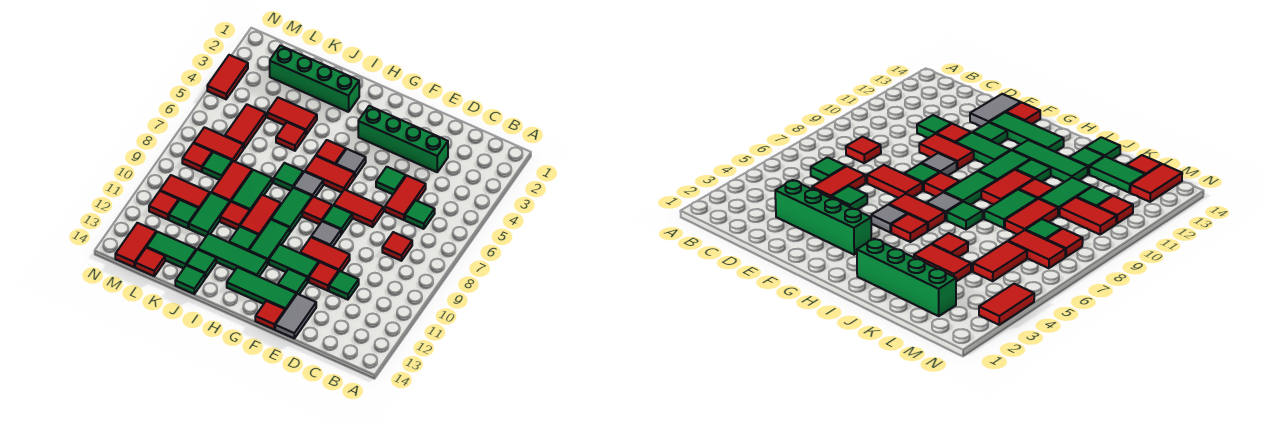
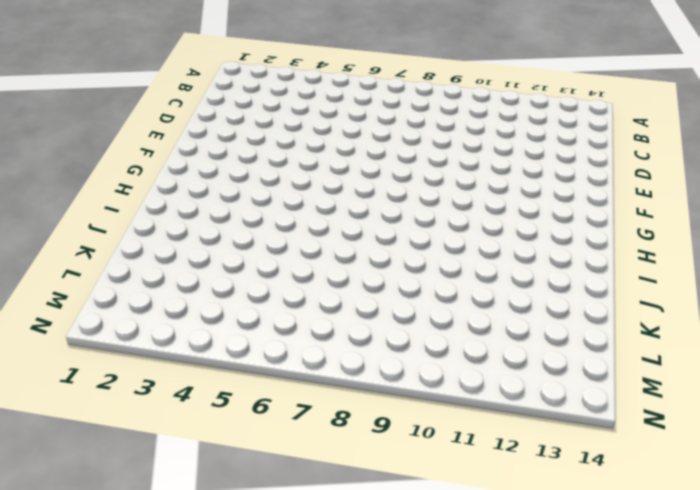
none -> green tile C6 level 1
none -> red tile C8 level 1
none -> green brick D3:G3 level 1
none -> red tile D5:D6 level 1

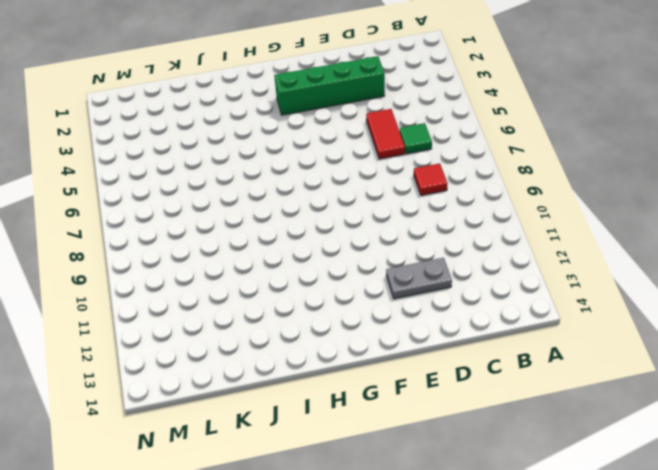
grey plate D12:E12 level 1 -> none
none -> green tile D11 level 1
none -> green tile E5 level 1
none -> red tile E7:F7 level 1
none -> red tile E10:F10 level 1

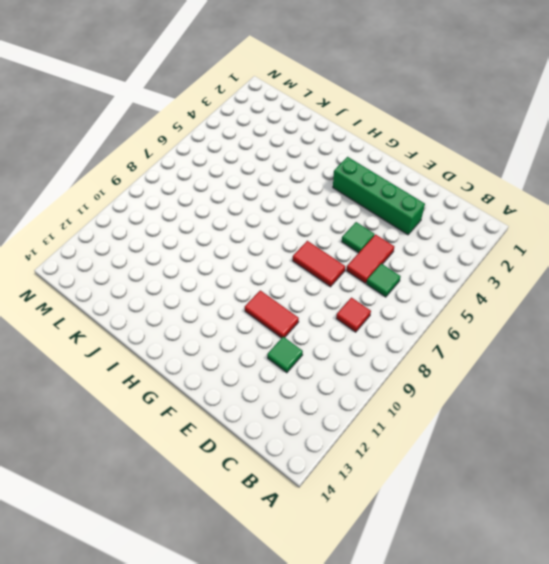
none -> red tile E11 level 1
none -> grey tile E13:E14 level 1
none -> green tile F8 level 1
none -> grey tile F9 level 1

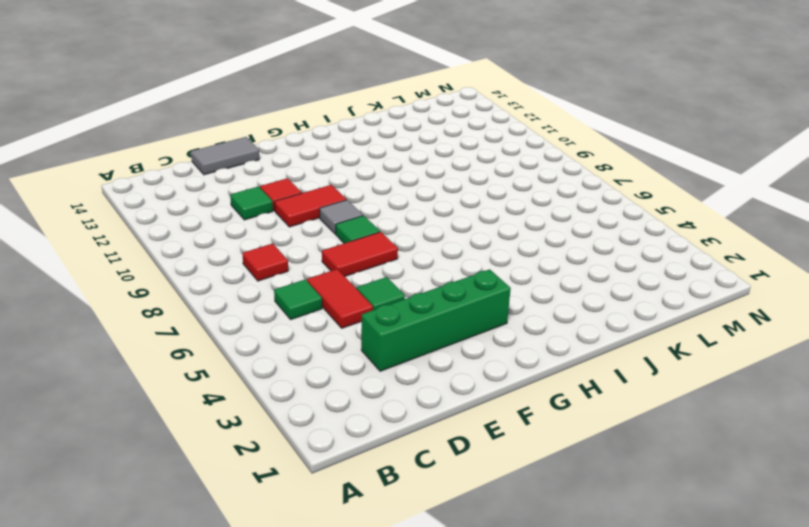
grey tile D14:E14 level 1 -> grey tile E13:E14 level 1
none -> green tile F11:G11 level 1
none -> green tile F12 level 1
none -> green tile F13:H13 level 1
none -> red tile F14 level 1

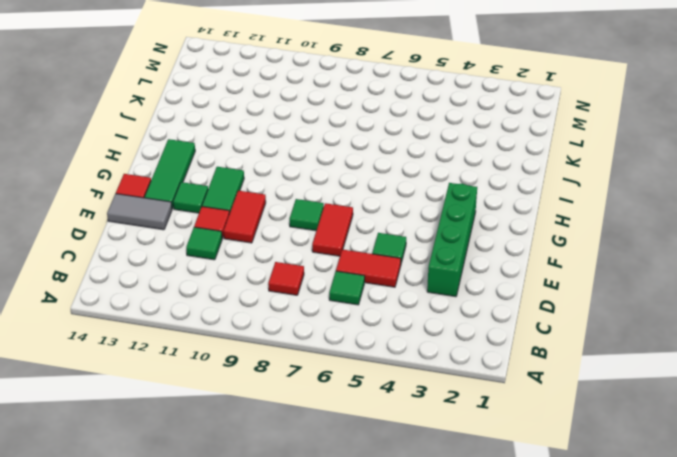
none -> grey tile F9 level 1
none -> grey tile G5 level 1
none -> red tile G6:H6 level 1
none -> red tile G8 level 1

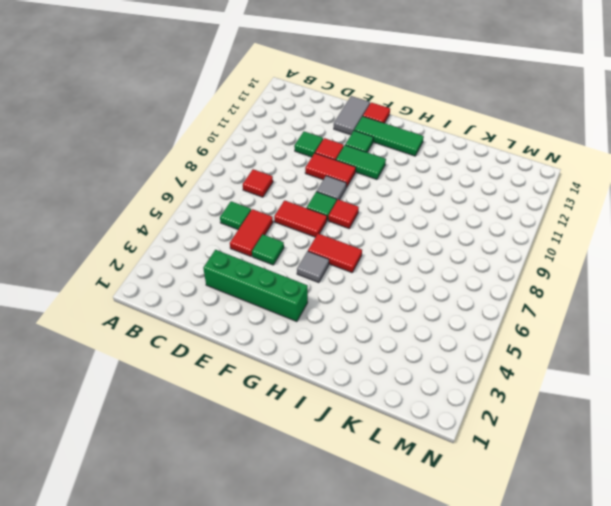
none -> red tile H5 level 1
none -> grey tile H7 level 1
none -> green tile H8:H9 level 1
none -> green tile H10:H11 level 1

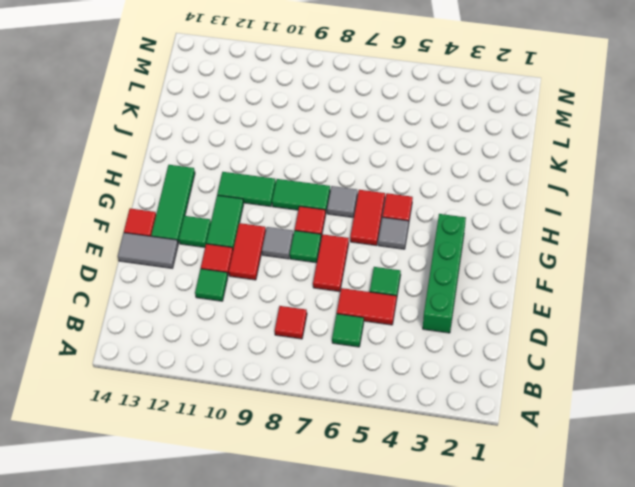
none -> green tile H12:J12 level 1
none -> green brick I2:L2 level 1
none -> green tile I7 level 1
none -> red tile I9:I10 level 1

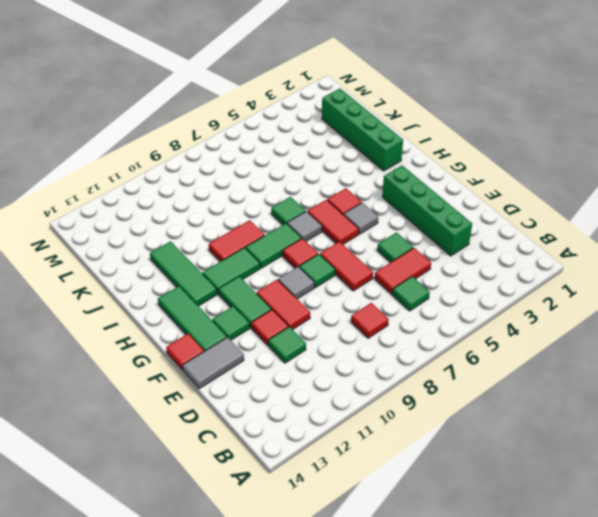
none -> green tile I11 level 1
none -> red tile J4:K4 level 1
none -> red tile J5 level 1
none -> green tile J8:J9 level 1

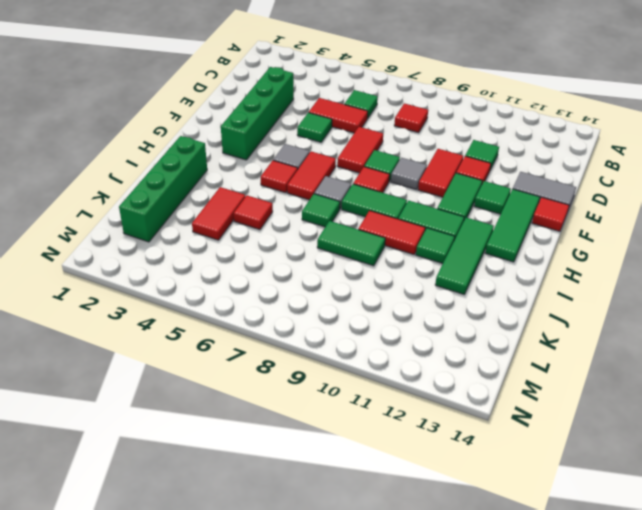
none -> red tile J10 level 1
none -> green tile J13 level 1
none -> green tile J14 level 1
none -> red tile K8:K9 level 1

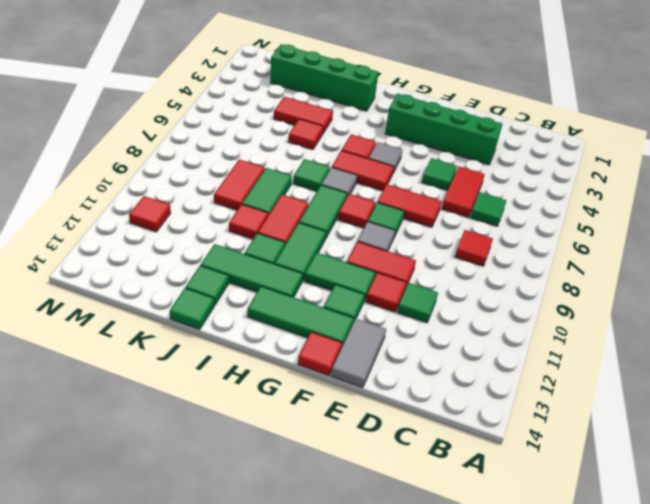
none -> green tile K10:K11 level 1
none -> green tile K13:L13 level 1
none -> red tile L5:L6 level 1
none -> red tile L7:M7 level 1

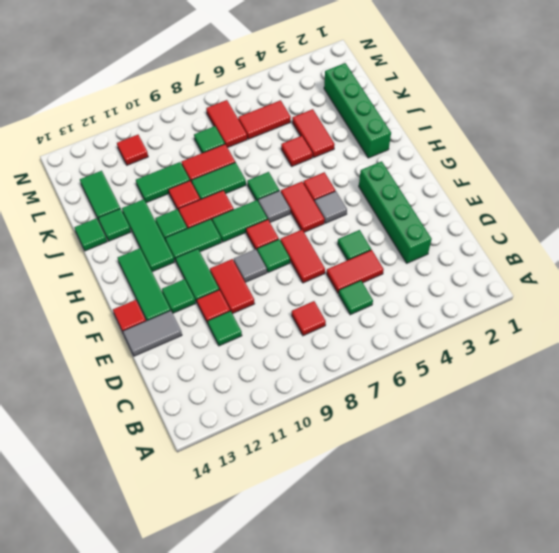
none -> red tile L10:M10 level 1
none -> green tile L11 level 1
none -> red tile L14 level 1
none -> red tile M8 level 1

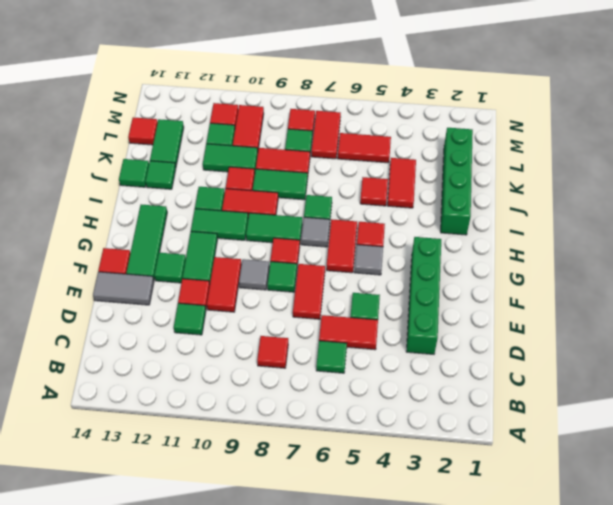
none -> green tile H12:J12 level 1
none -> red tile M13:M14 level 1
none -> red tile N3:N4 level 1

